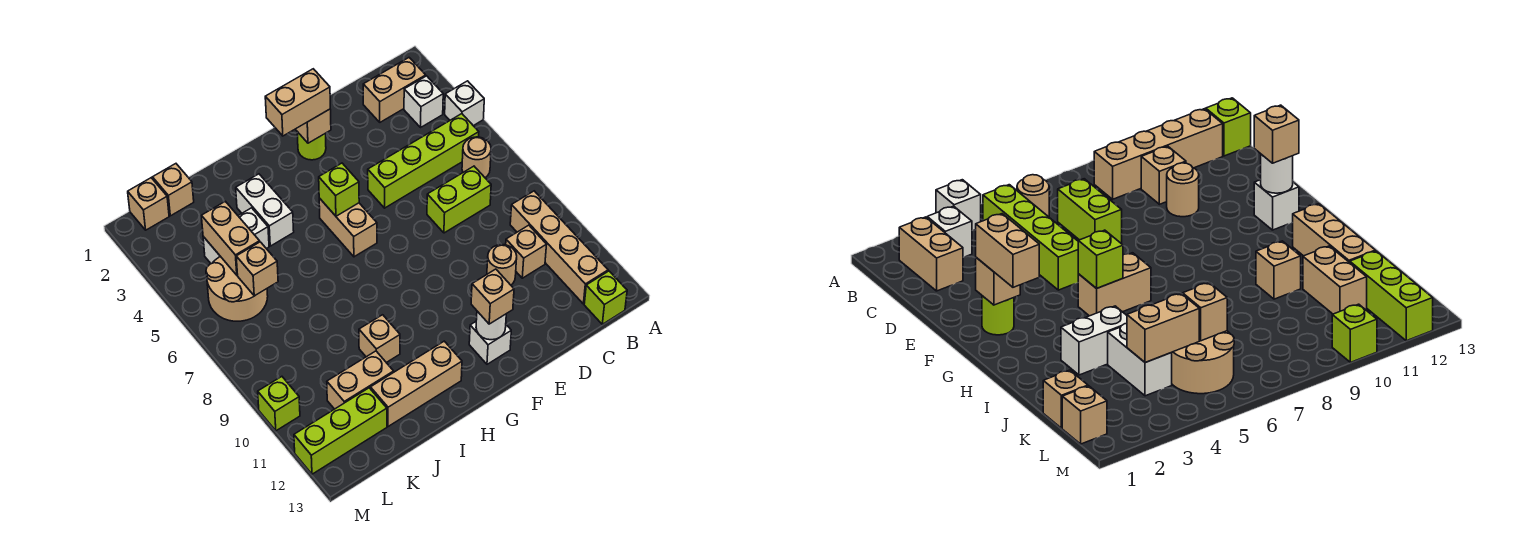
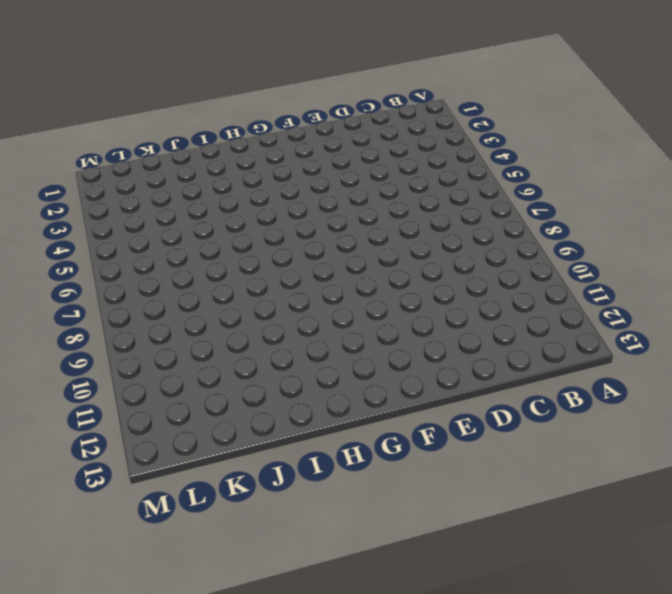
none -> white brick A4 level 1
none -> tan brick B2:C2 level 1
none -> white brick B3 level 1
none -> lime brick B5:E5 level 1

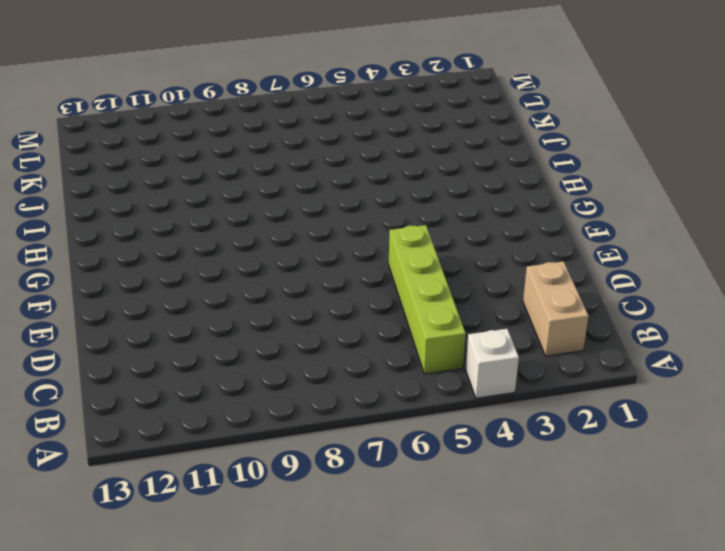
none -> white brick B3 level 1
none -> tan round brick B6 level 1
none -> tan brick B9:B12 level 1
none -> lime brick B13 level 1

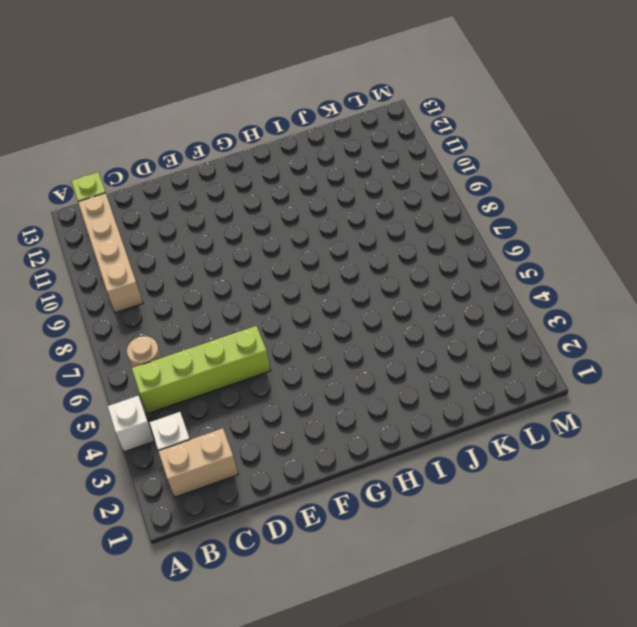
none -> lime brick C7:D7 level 1
none -> tan brick C10 level 1
none -> tan round brick D10 level 1
none -> lime round brick F2 level 1

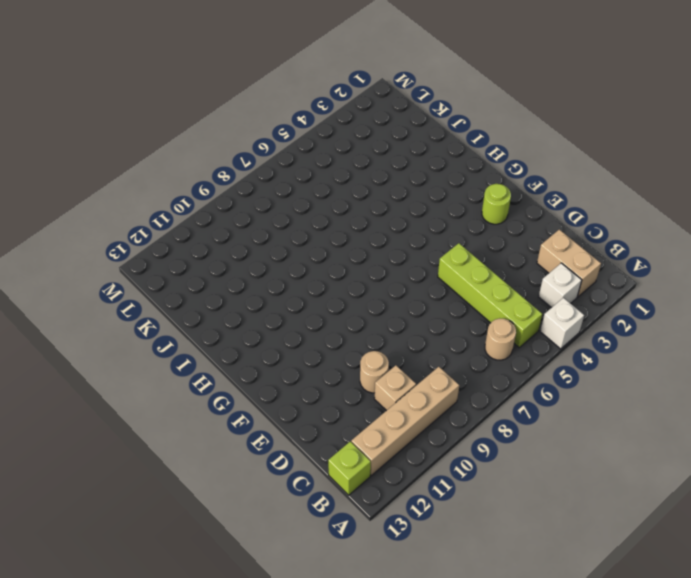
none -> lime brick C7:D7 level 1
none -> white brick F12 level 1
none -> tan brick G5:G6 level 1
none -> tan brick H12:J12 level 1

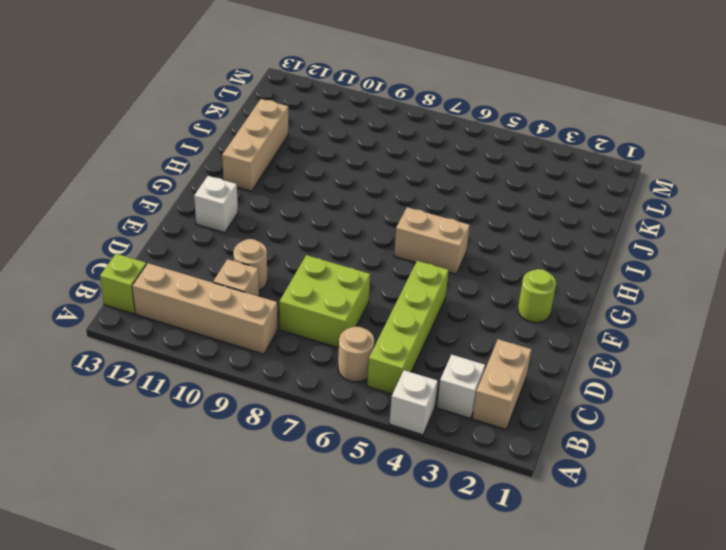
lime brick C7:D8 level 1 -> lime brick C7:D7 level 1
none -> white brick I3:I4 level 1
none -> tan brick I10 level 1
none -> white brick J4:K4 level 1
none -> tan brick J11:K11 level 1

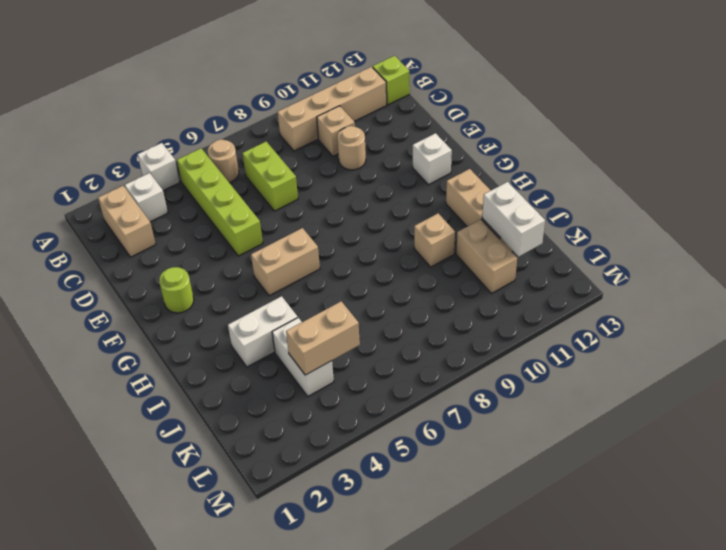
white brick J12:K12 level 2 -> none
none -> tan brick K1 level 1
none -> tan round brick K5:L6 level 1
none -> lime brick K12:M12 level 1
none -> tan brick L1 level 1

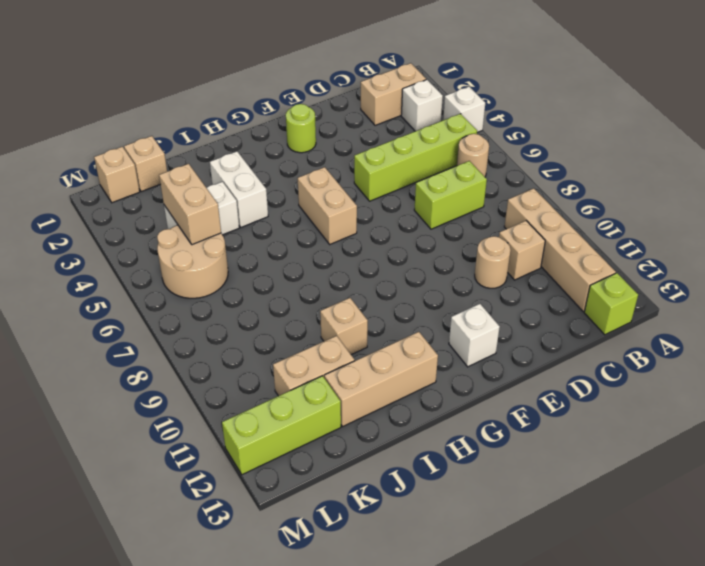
none -> lime brick M10 level 1
none -> tan brick F2 level 2
none -> white round brick F12 level 2
none -> lime brick G5 level 2

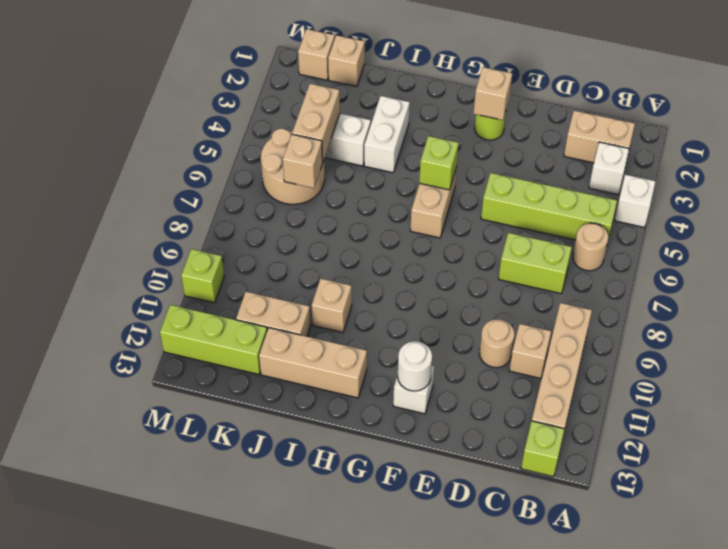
none -> tan brick F2:G2 level 3
none -> tan brick F12 level 3

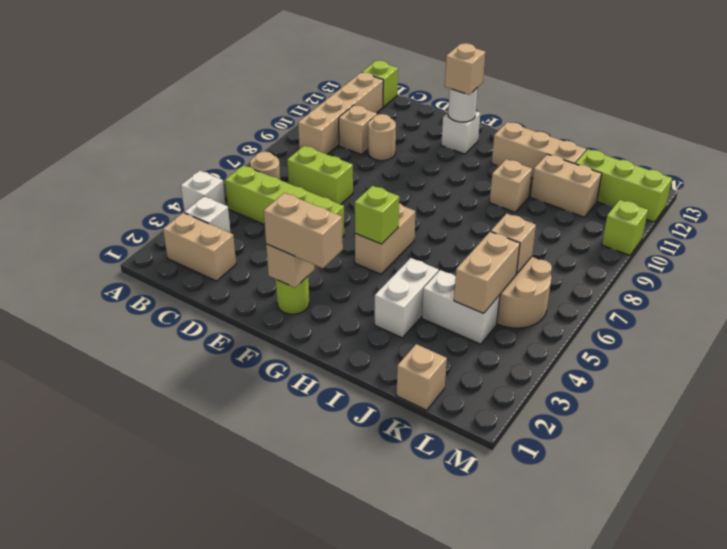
none -> tan brick L1 level 1

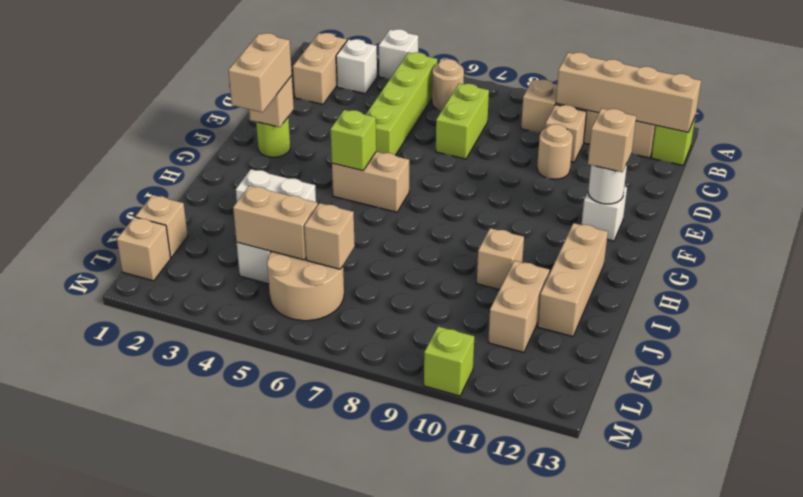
tan brick B10:B13 level 2 -> none
none -> lime brick K12:M12 level 1

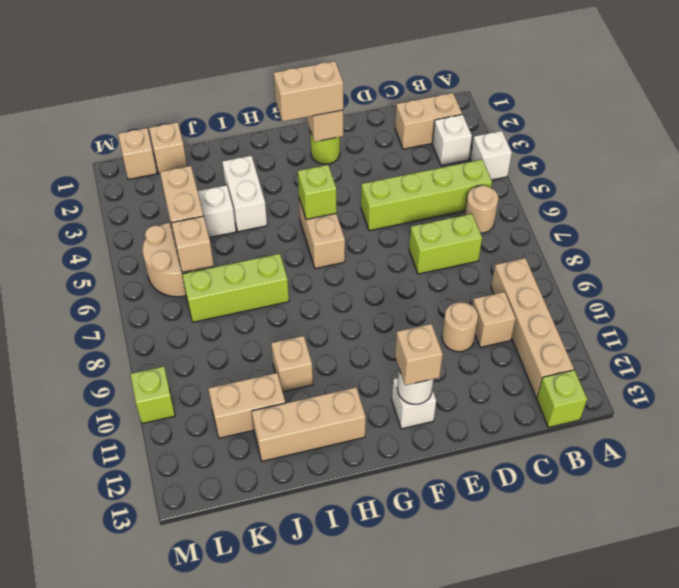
lime brick I7:K7 level 1 -> lime brick K12:M12 level 1

